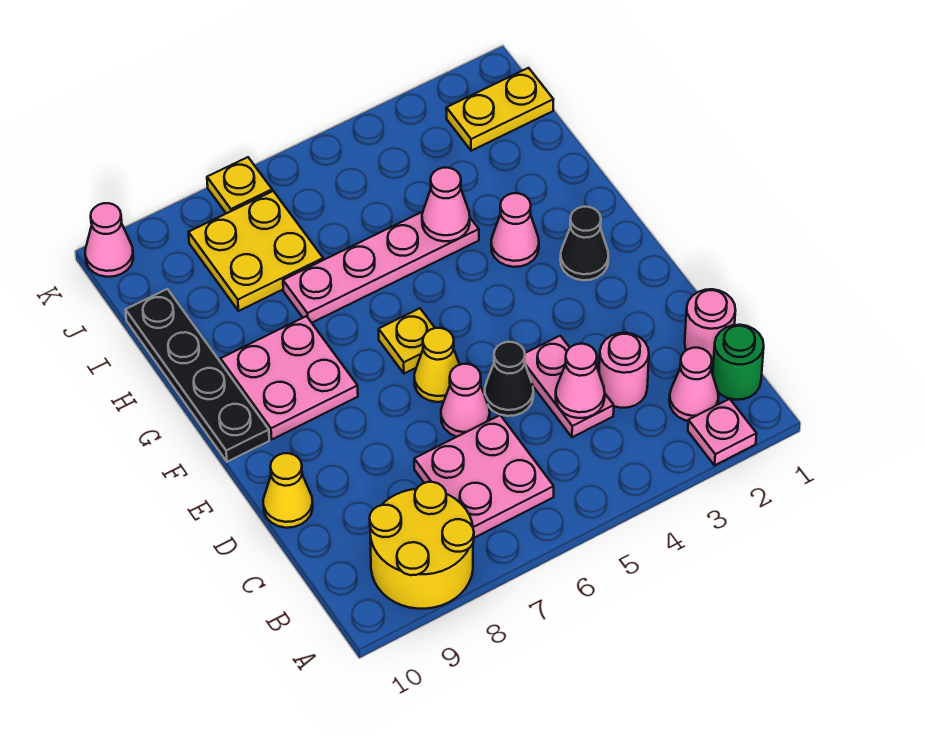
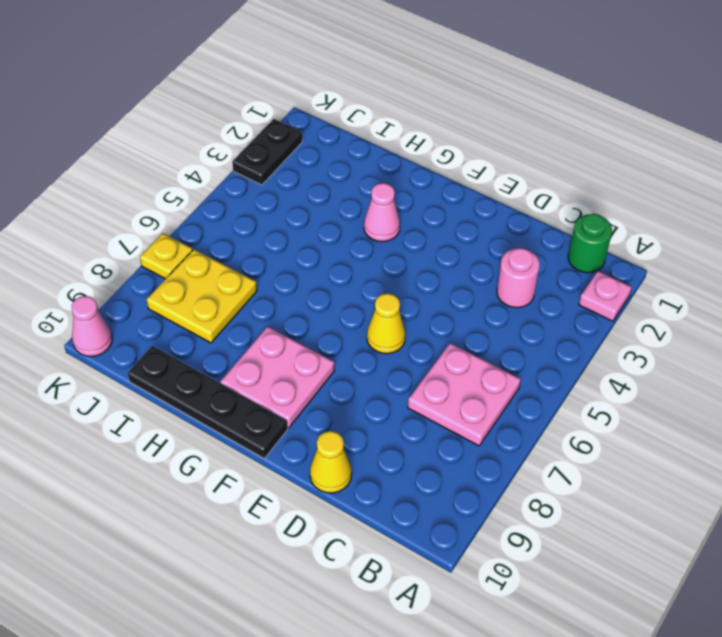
black plate K2:K3 level 1 -> none
none -> yellow round brick A8:B9 level 1
none -> pink cone B2 level 1
none -> pink round brick C1 level 1

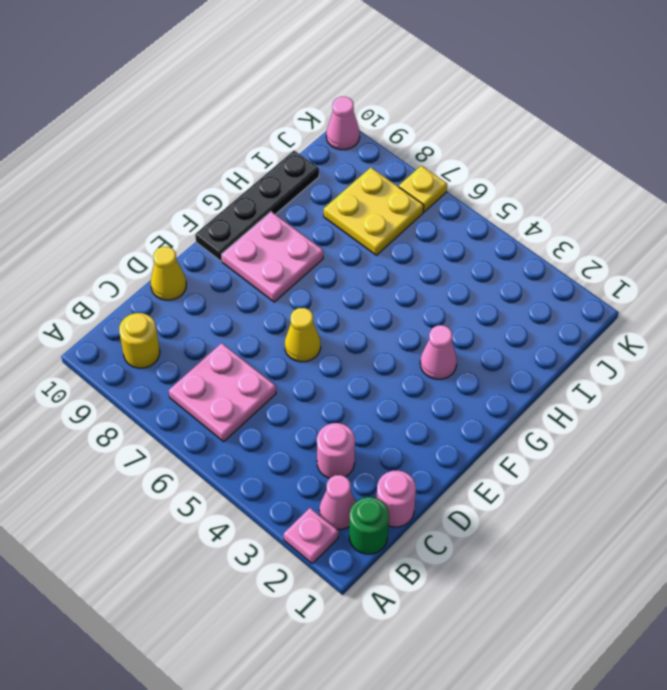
yellow round brick B9 level 1 -> yellow round brick A8:B9 level 1
none -> pink plate C4:D4 level 1
none -> black cone D5 level 1
none -> pink cone D6 level 1

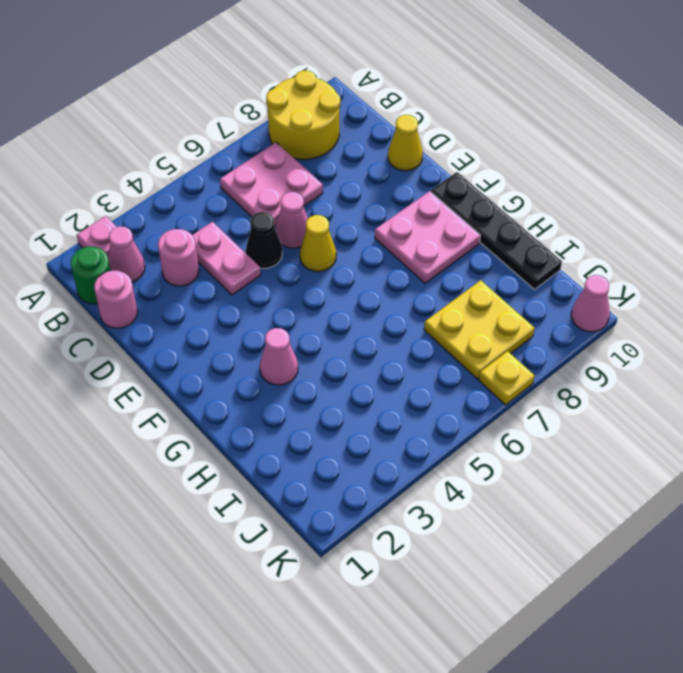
none -> black cone F2 level 1
none -> yellow plate F6 level 1
none -> pink plate H4:H7 level 1

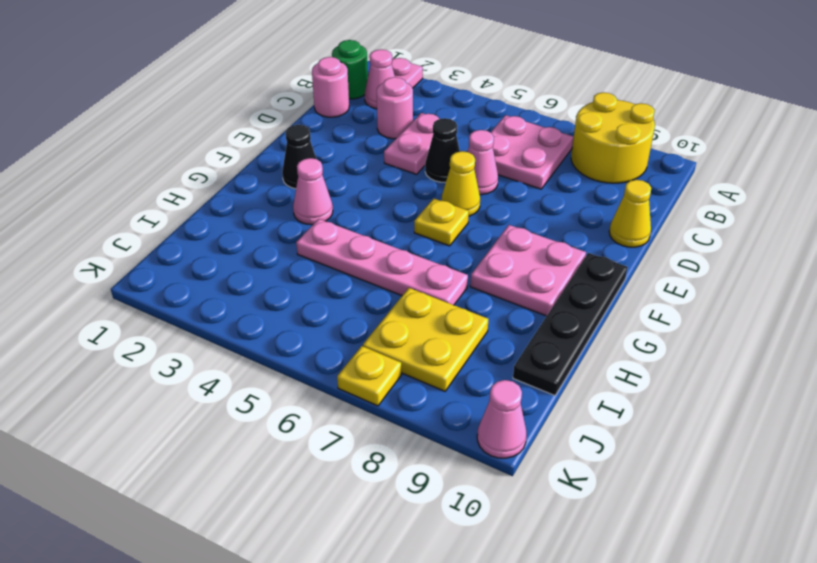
none -> yellow plate J1:J2 level 1
none -> pink cone C4 level 2
none -> pink cone H4 level 2

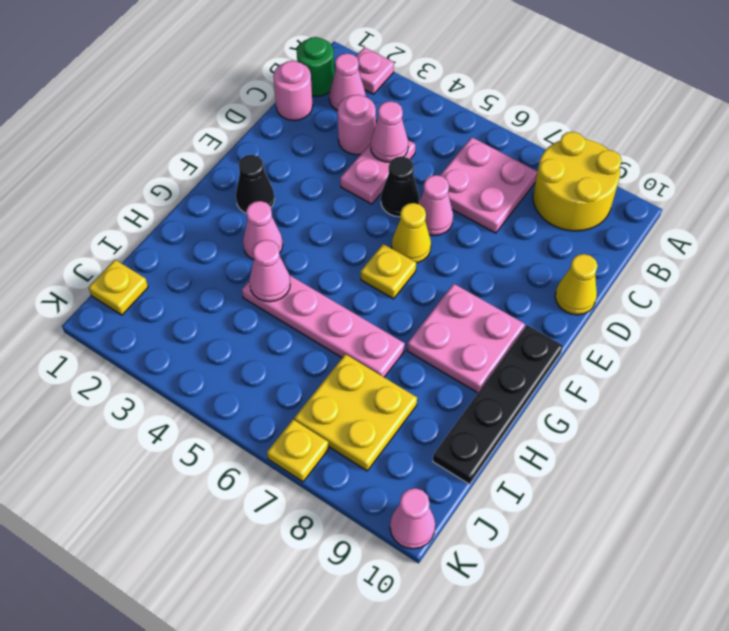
yellow plate J1 level 1 -> yellow plate J1:J2 level 1

